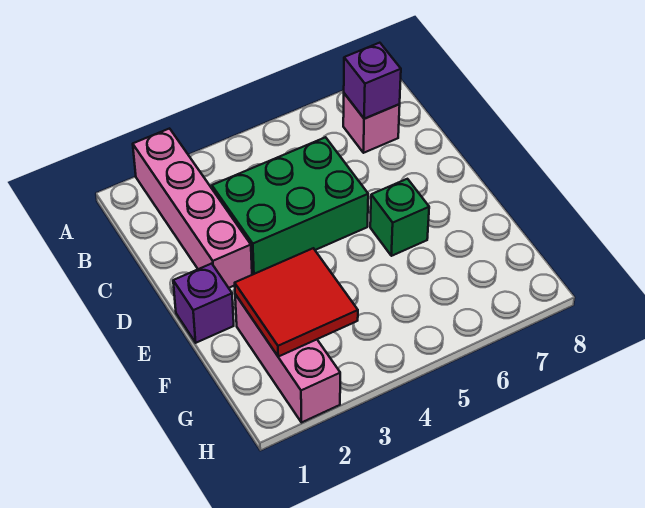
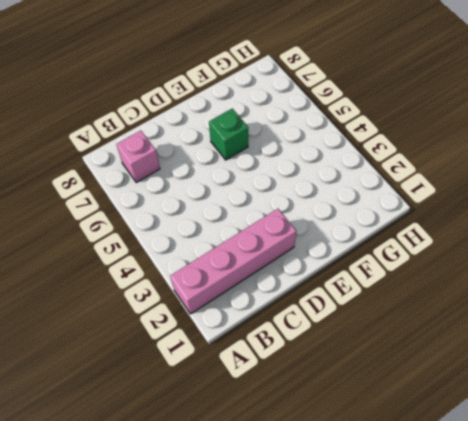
none -> green brick C3:D5 level 1
none -> purple brick E1 level 1

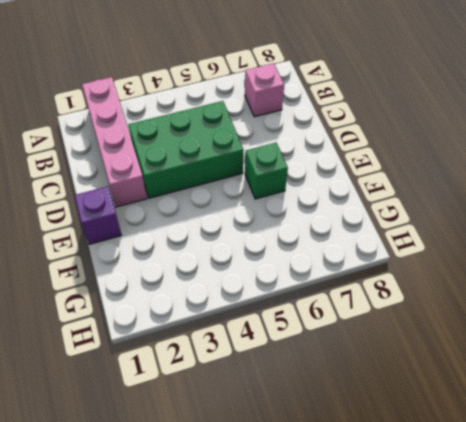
none -> pink brick F2:H2 level 1
none -> purple brick B7 level 2

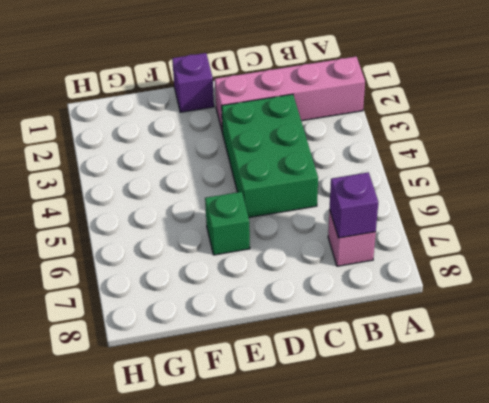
none -> pink brick F2:H2 level 1
none -> red tile F2:G3 level 2

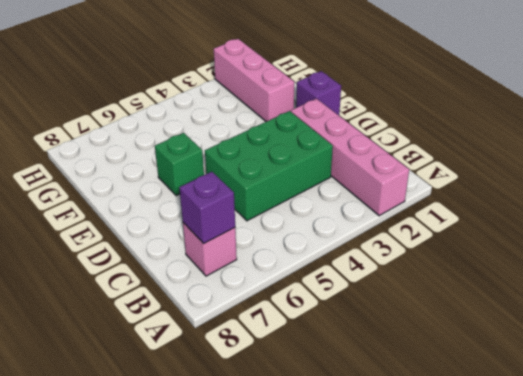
none -> red tile F2:G3 level 2

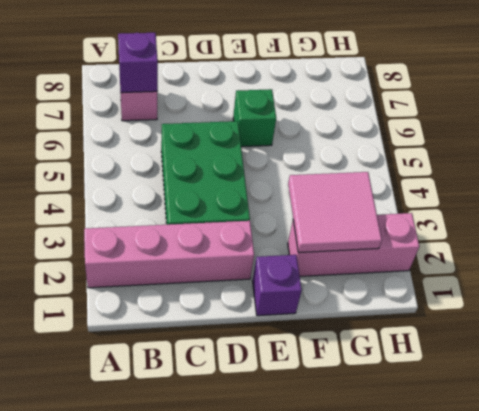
pink tile F2:G3 level 2 -> red tile F2:G3 level 2

